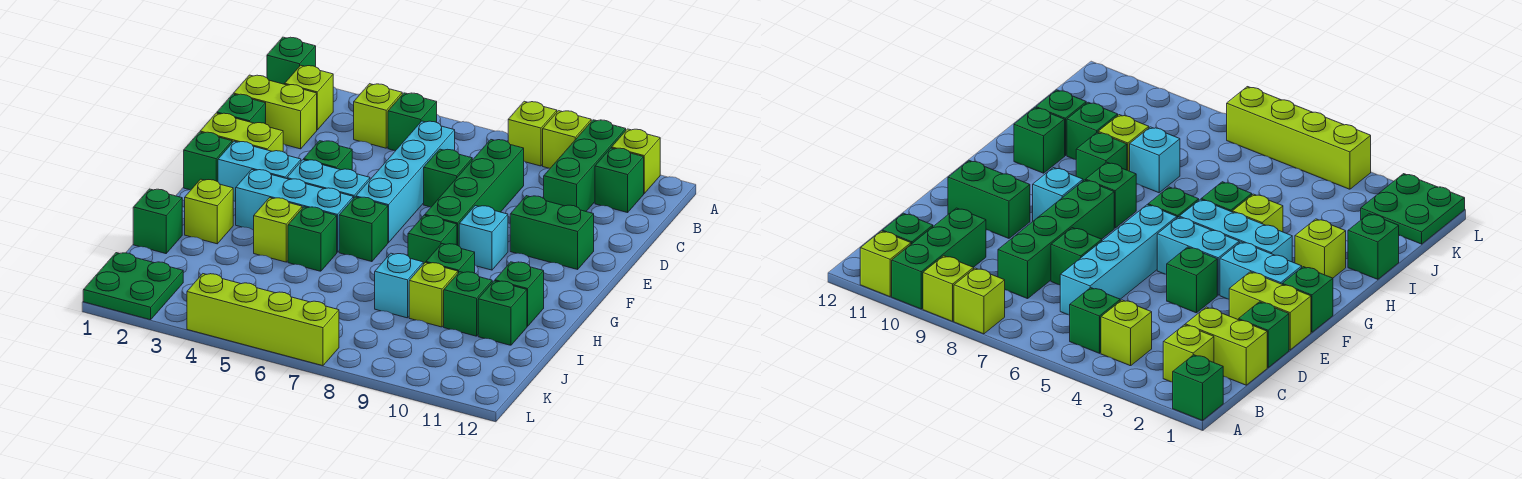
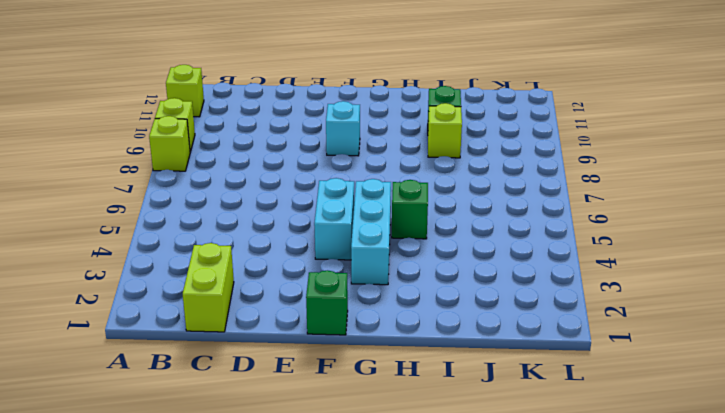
none -> green brick A1 level 1
none -> green brick A10:C10 level 1
none -> lime brick B2 level 1
none -> lime brick B4 level 1

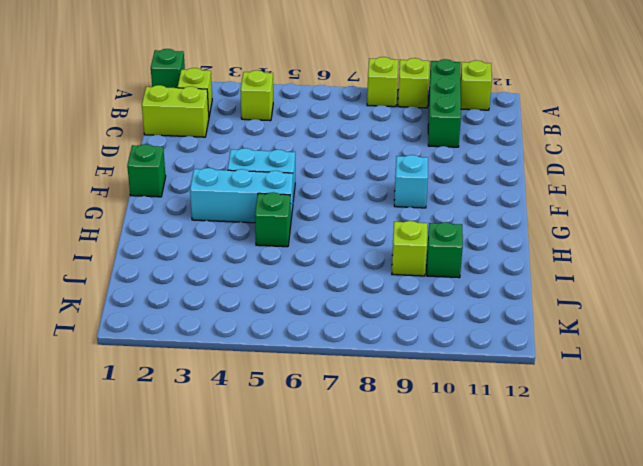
none -> green brick B5 level 1
none -> green brick B11 level 1
none -> cyan brick C6:F6 level 1
none -> green brick C8:F8 level 1

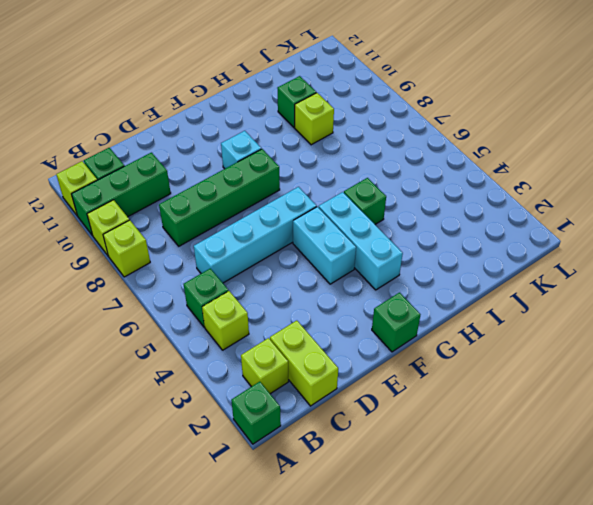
none -> green brick D1 level 1
none -> green brick D7 level 1
none -> lime brick E1:E2 level 1
none -> green brick E4 level 1

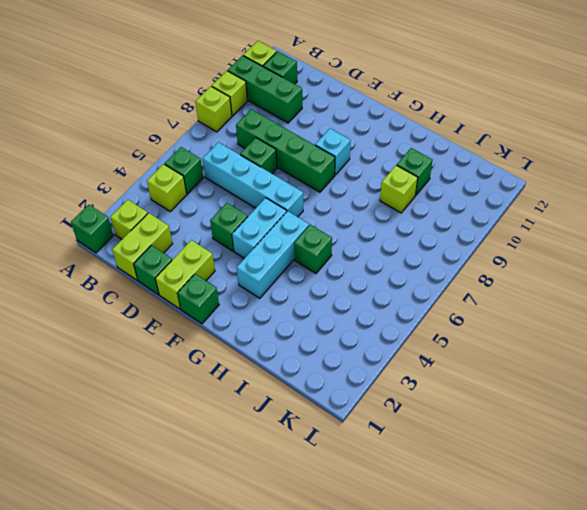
none -> green brick E10:E11 level 1
none -> cyan brick F2:F3 level 1
none -> green brick G6 level 1
none -> green brick G8 level 1

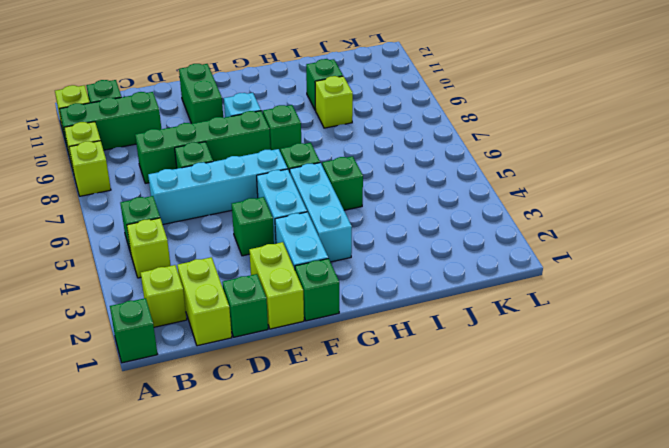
none -> lime brick H2 level 1
none -> lime brick H4 level 1
none -> green brick H9 level 1
none -> green brick H11 level 1

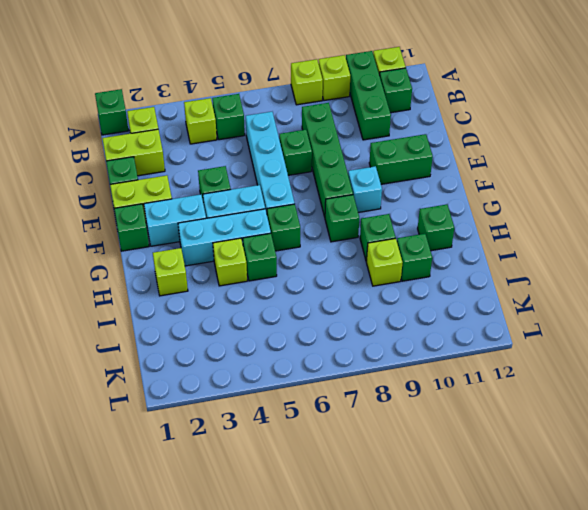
none -> green brick I1 level 1
none -> cyan brick I8 level 1
none -> green brick I11 level 1
none -> green plate K1:L2 level 1

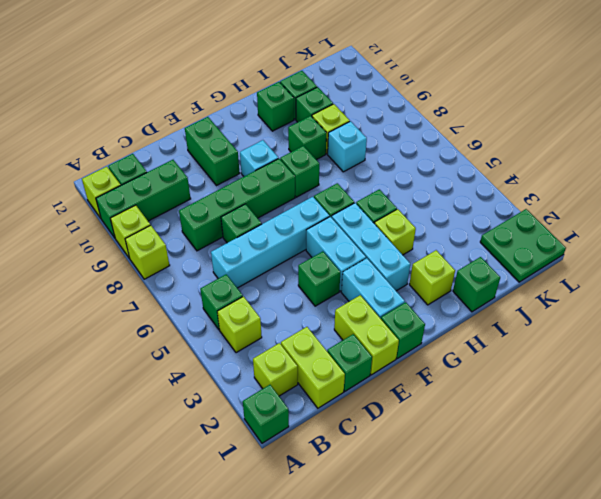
none -> lime brick L4:L7 level 1

